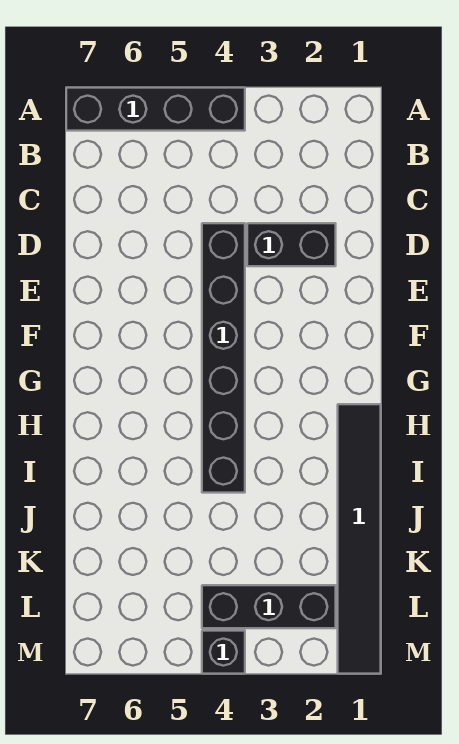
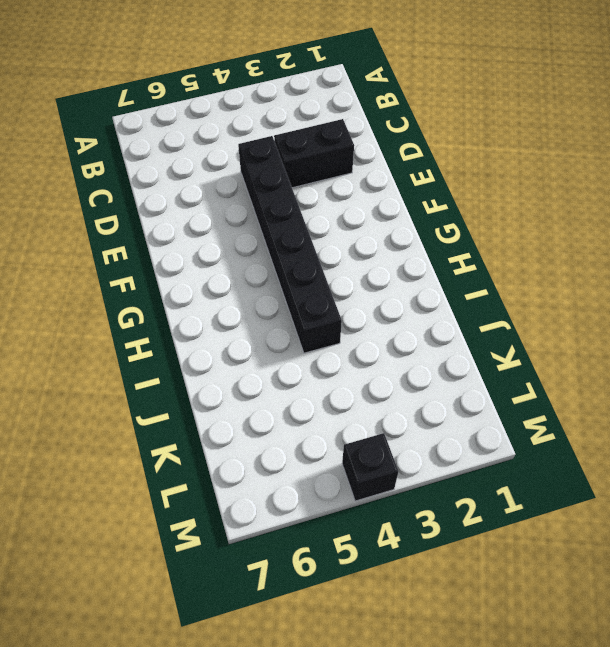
none -> black brick A4:A7 level 1
none -> black tile H1:M1 level 1

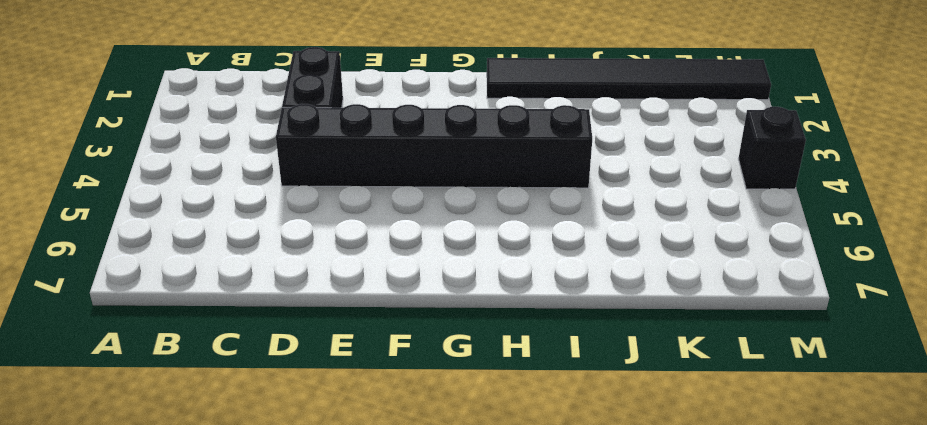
none -> black brick A4:A7 level 1
none -> black brick L2:L4 level 1

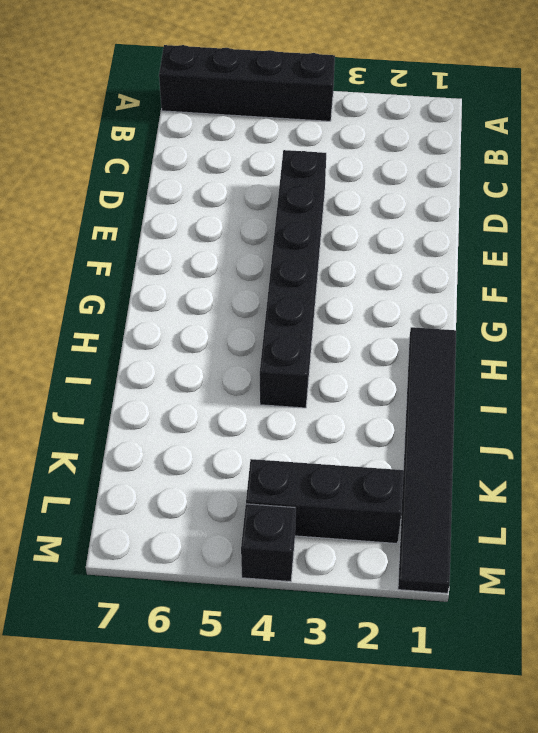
none -> black brick D2:D3 level 1

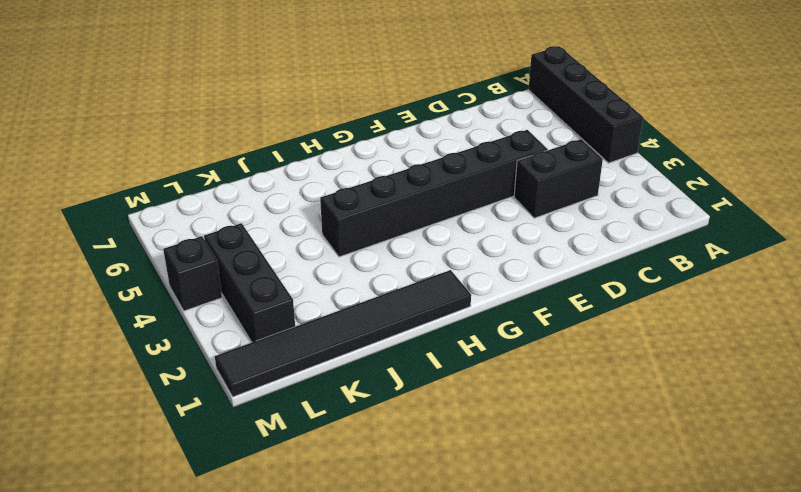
black brick C3:D3 level 1 -> black brick D2:D3 level 1

